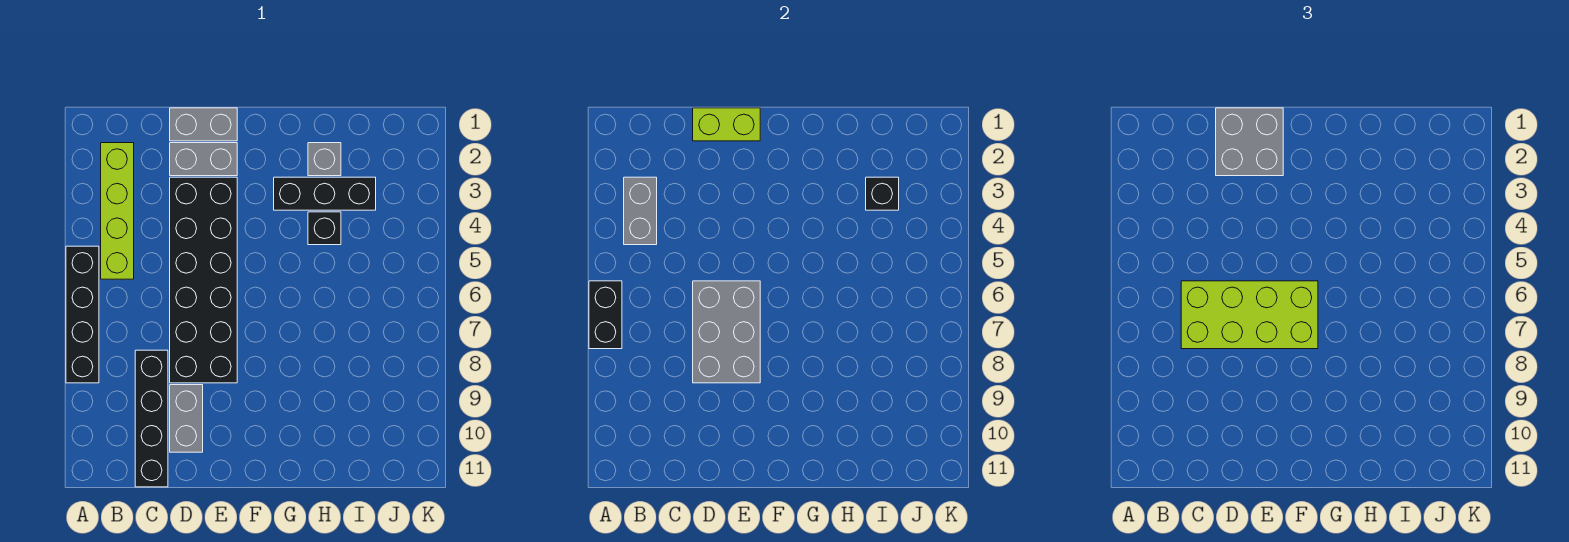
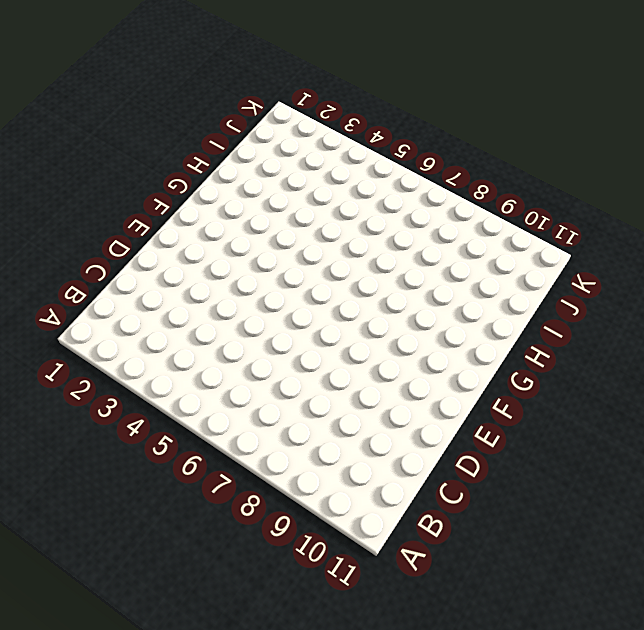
none -> black brick A5:A8 level 1
none -> lime brick B2:B5 level 1
none -> black brick C8:C11 level 1

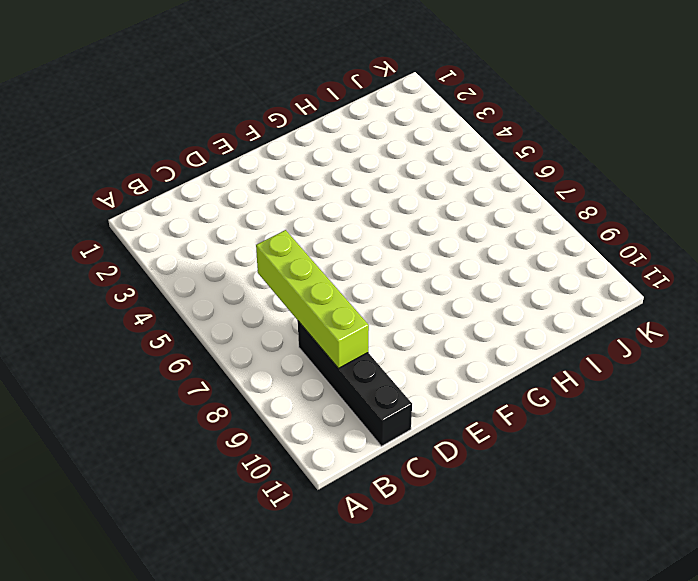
lime brick C6:C9 level 2 -> lime brick B2:B5 level 1
none -> black brick A5:A8 level 1
none -> grey brick D1:E1 level 1
none -> grey brick D2:E2 level 1

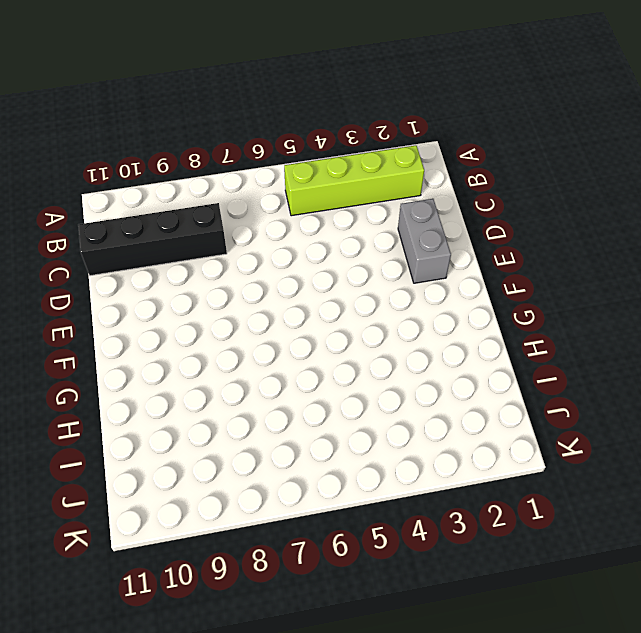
none -> black brick A5:A8 level 1
none -> grey brick D1:E1 level 1
none -> black brick D3:E8 level 1

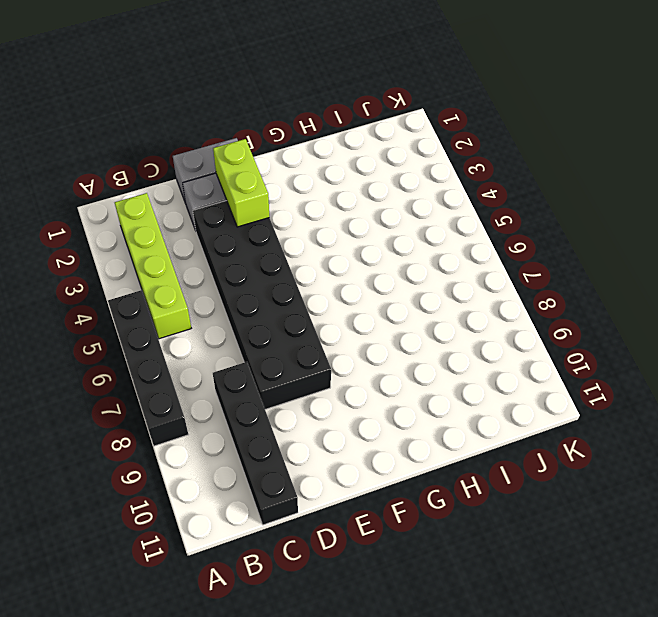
lime brick E2:E3 level 2 -> lime brick D1:E1 level 2
none -> grey brick D9:D10 level 1
none -> black brick G3:I3 level 1
none -> grey brick H2 level 1

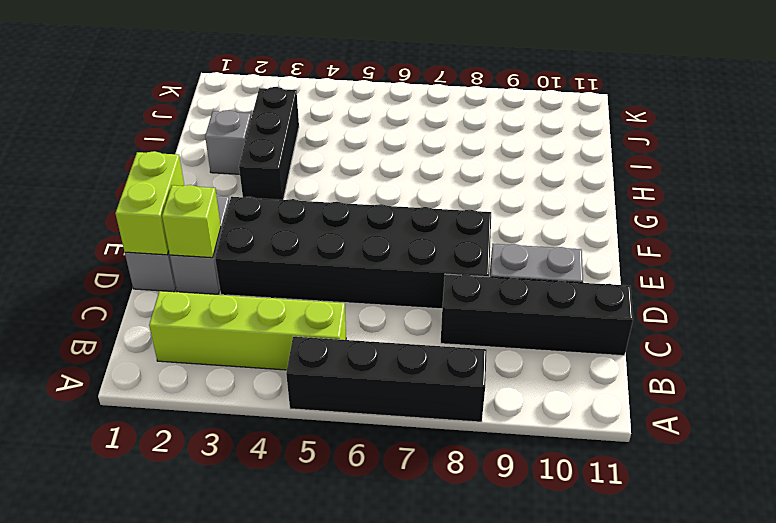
lime brick D2 level 2 -> none
none -> black brick H4 level 1
none -> black brick A6:A7 level 2
none -> grey brick B3:B4 level 2

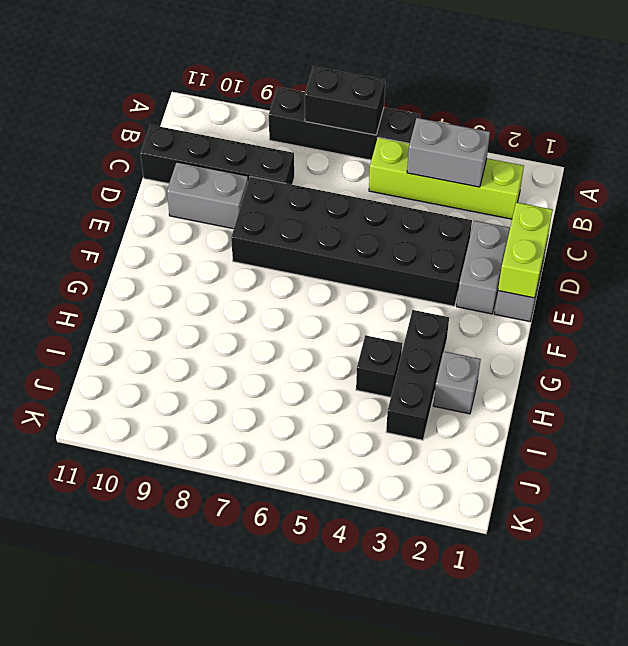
none -> grey brick D6:E8 level 2
none -> black brick I3 level 2
none -> lime brick C6:F7 level 3

